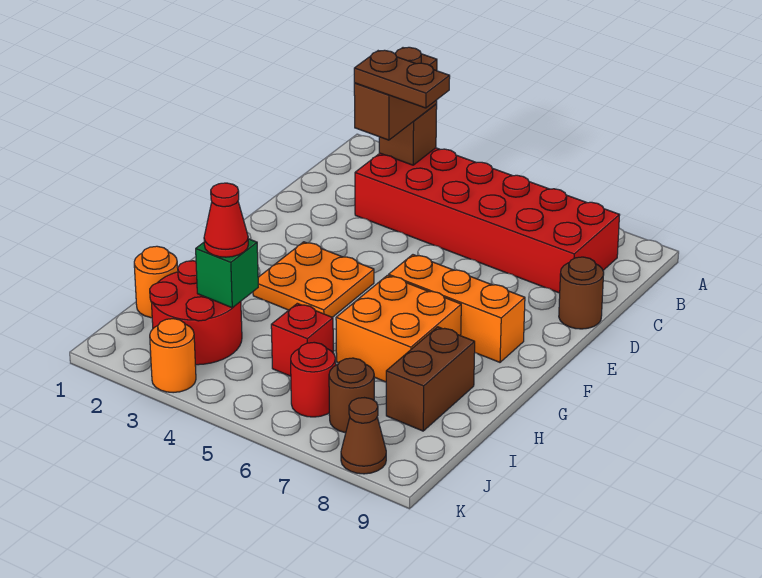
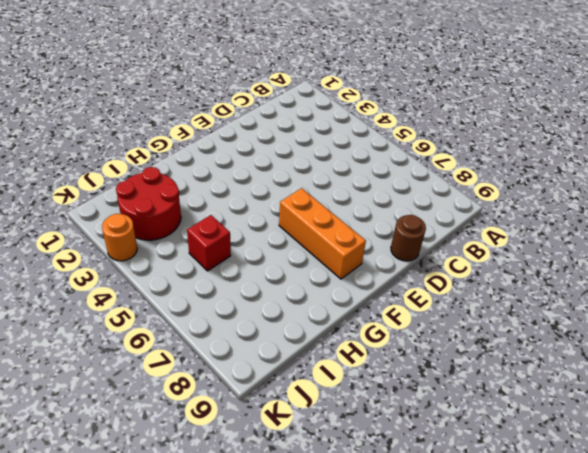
none -> red brick B3:C8 level 1
none -> orange plate F3:G4 level 1
none -> orange brick G6:H7 level 1

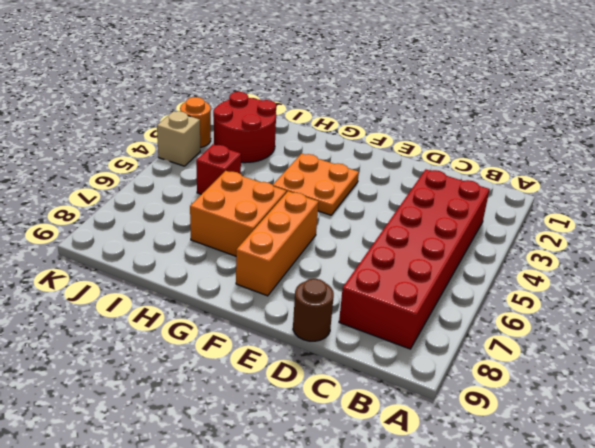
tan brick K4 level 1 -> none
none -> brown brick H8:I8 level 1
none -> orange round brick I1 level 1
none -> red round brick J6 level 1

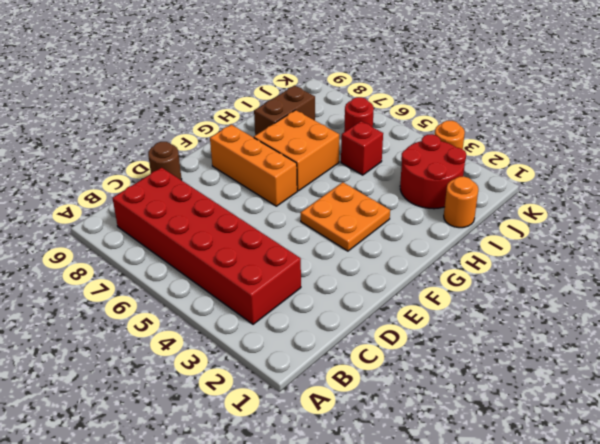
none -> brown round brick J7 level 1
none -> brown cone K8 level 1
none -> brown brick B3 level 2

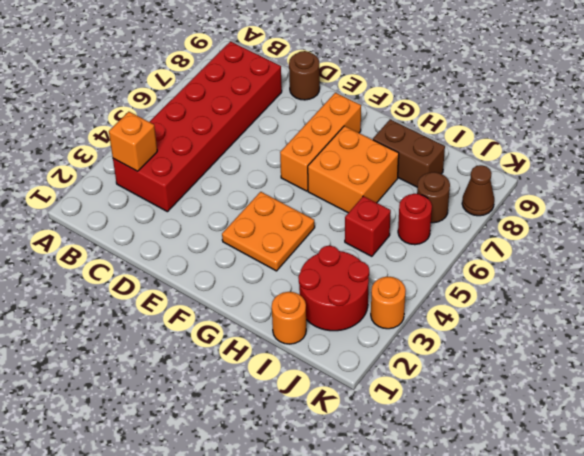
orange brick B3 level 2 -> brown brick B3 level 2
none -> green brick I3 level 2
none -> brown brick B3:C3 level 3
none -> red cone I3 level 3

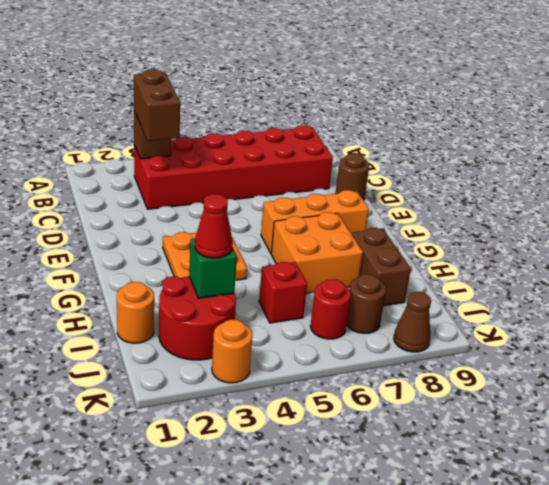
none -> brown plate C3:C4 level 4

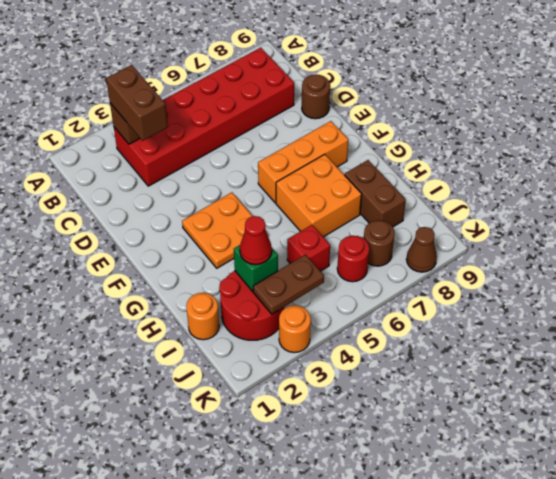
brown plate J3:J4 level 2 -> brown plate C3:C4 level 4

